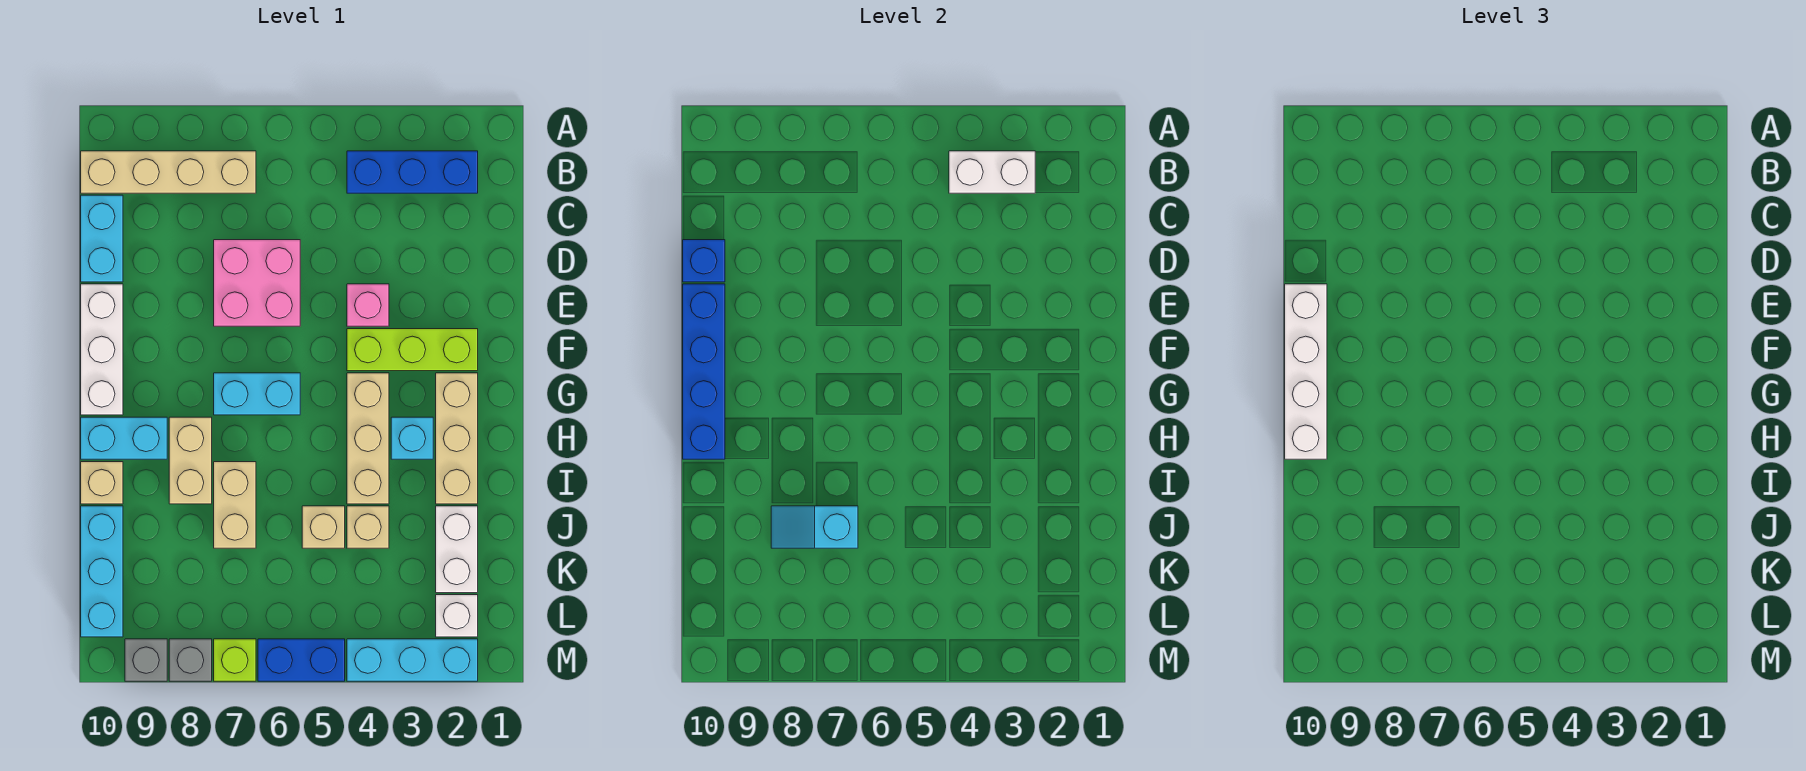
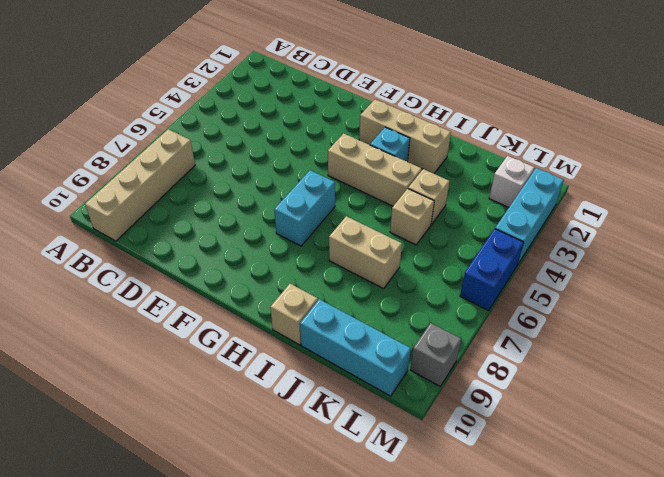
none -> blue brick B2:B4 level 1
none -> cyan brick C10:D10 level 1
none -> pink brick D6:E7 level 1
none -> pink brick E4 level 1

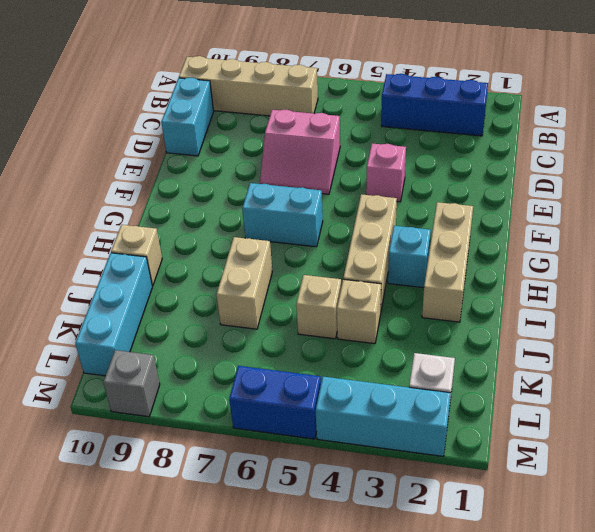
pink slope D6:E7 level 1 top D -> pink brick D6:E7 level 1
none -> white brick E10:G10 level 1
none -> lime brick F2:F4 level 1
none -> tan brick H8:I8 level 1
none -> cyan brick H9:H10 level 1

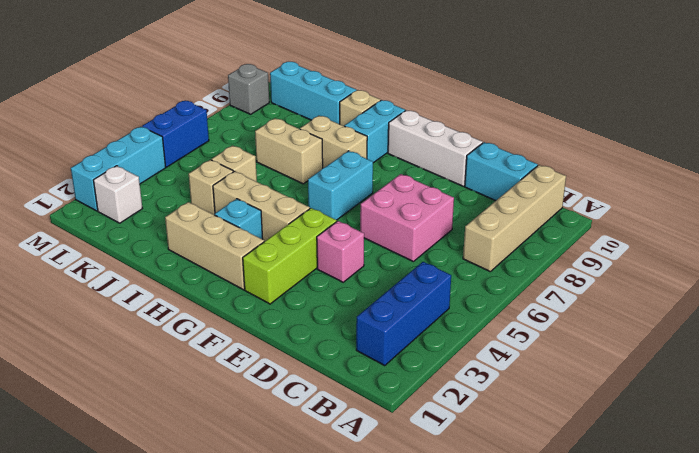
none -> white brick J2:K2 level 1
none -> lime brick M7 level 1
none -> grey brick M8 level 1
none -> white brick B3:B4 level 2

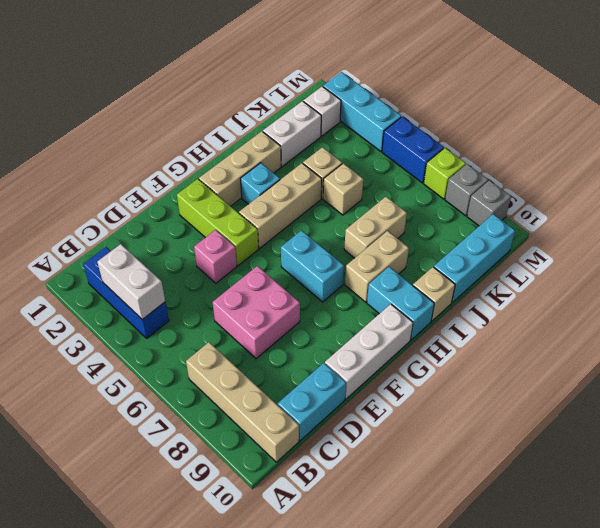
none -> blue brick D10 level 2
none -> blue brick E10:H10 level 2
none -> cyan slope J7:J8 level 2 top 7
none -> white brick E10:H10 level 3

